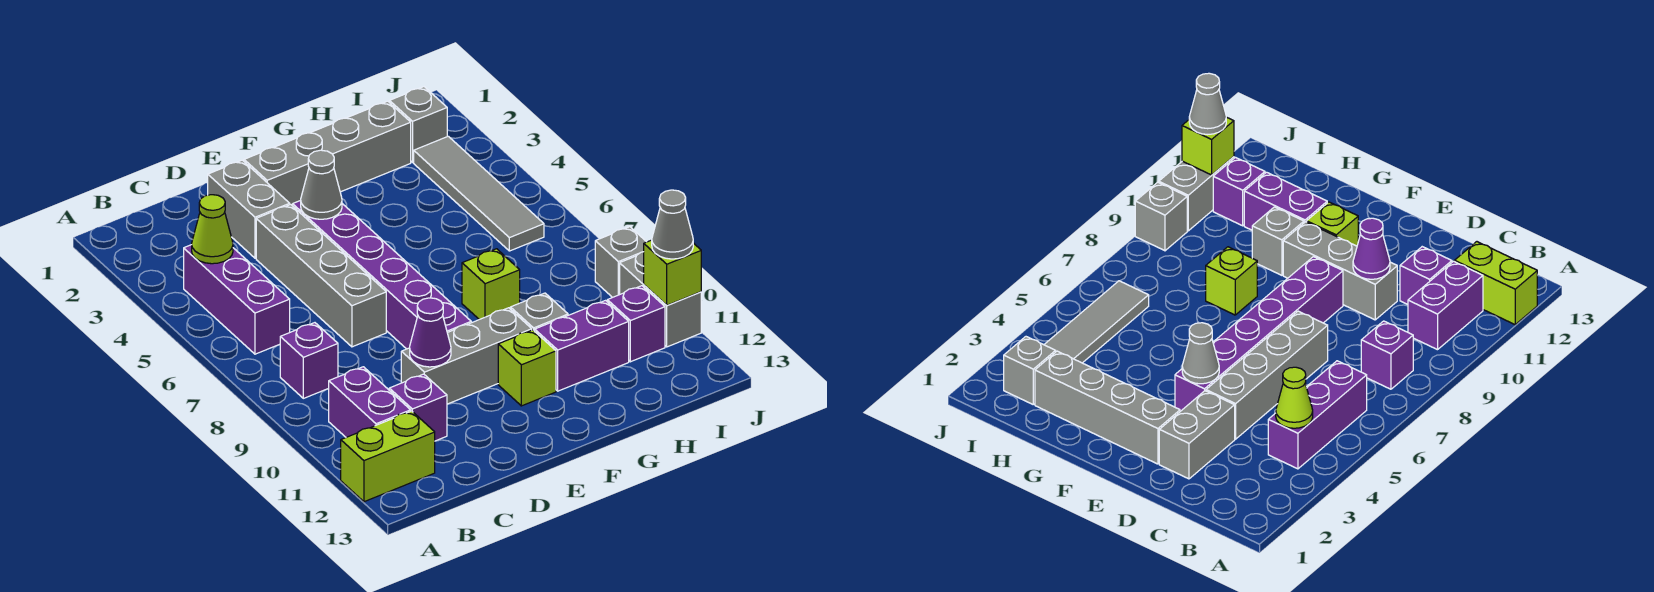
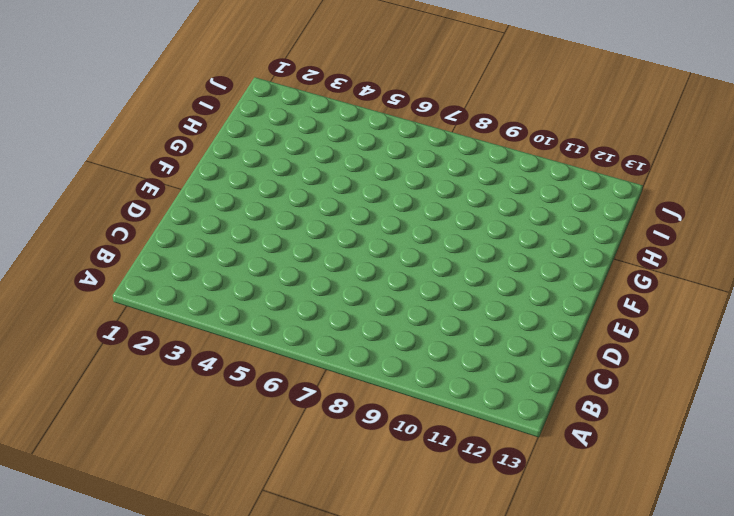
none -> lime brick A12:B12 level 1
none -> purple brick B4:B6 level 1
none -> purple brick B8 level 1

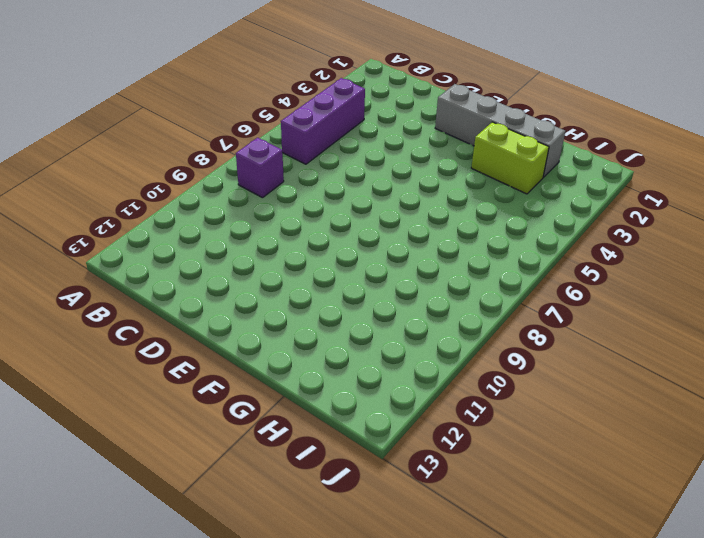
lime brick G3:H3 level 1 -> lime brick A12:B12 level 1
none -> purple brick B10:B11 level 1
none -> purple brick C11 level 1
none -> grey brick D2:D3 level 1

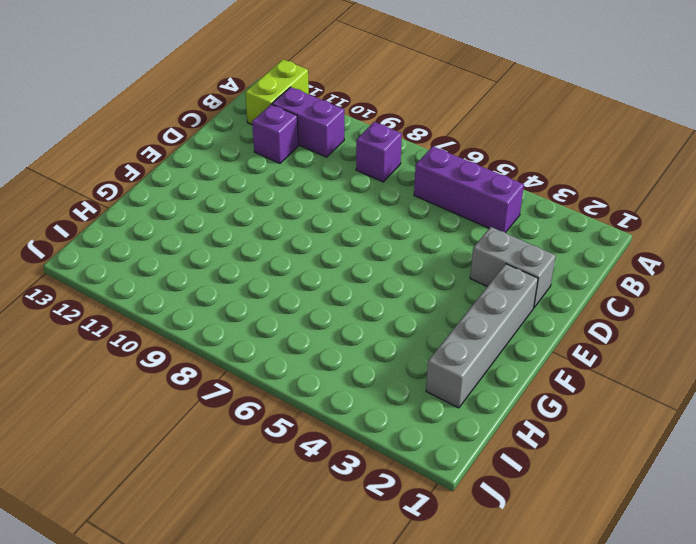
none -> grey brick D4:D7 level 1
none -> grey brick D10:F10 level 1
none -> purple brick E4:E9 level 1

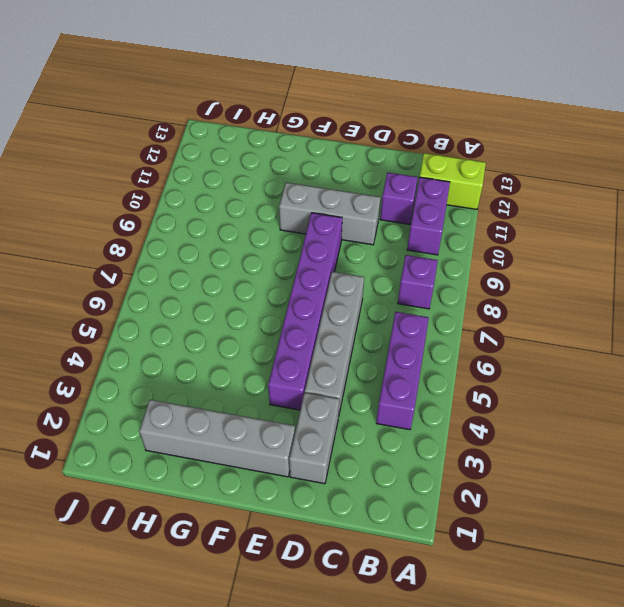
none -> lime brick F11 level 1
none -> lime brick G8 level 1
none -> grey brick G10 level 1

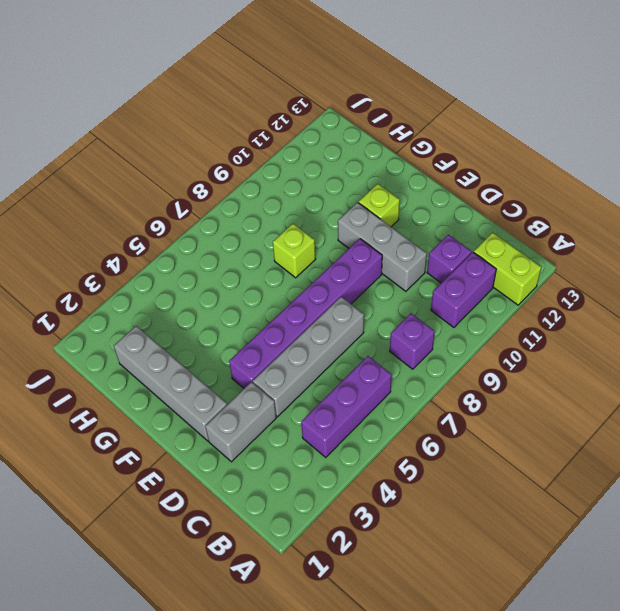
none -> grey brick G10 level 1
none -> purple brick G11:H11 level 1
none -> grey brick I2 level 1

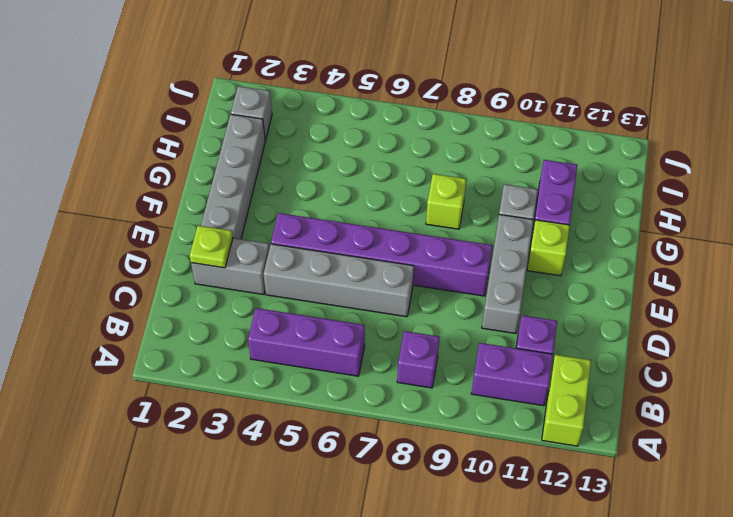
lime plate D2 level 2 -> none
none -> grey tile I3:I6 level 1
none -> purple brick I11 level 1
none -> grey brick J9 level 1

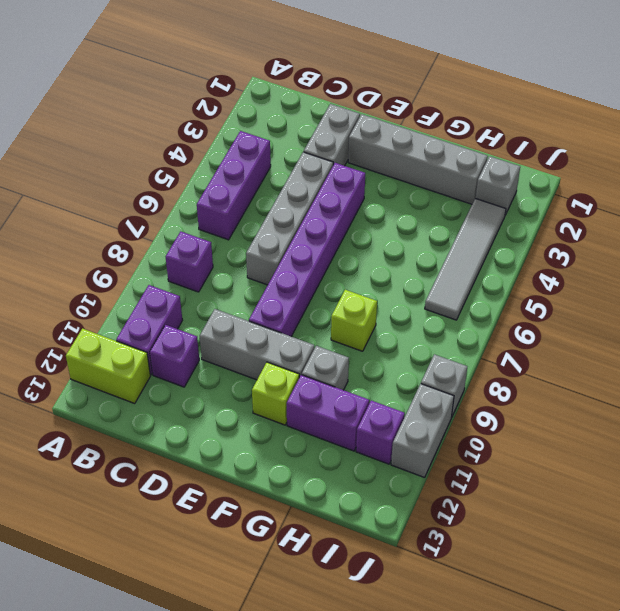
none -> lime cone B4 level 2
none -> purple cone D10 level 2
none -> grey cone E4 level 2

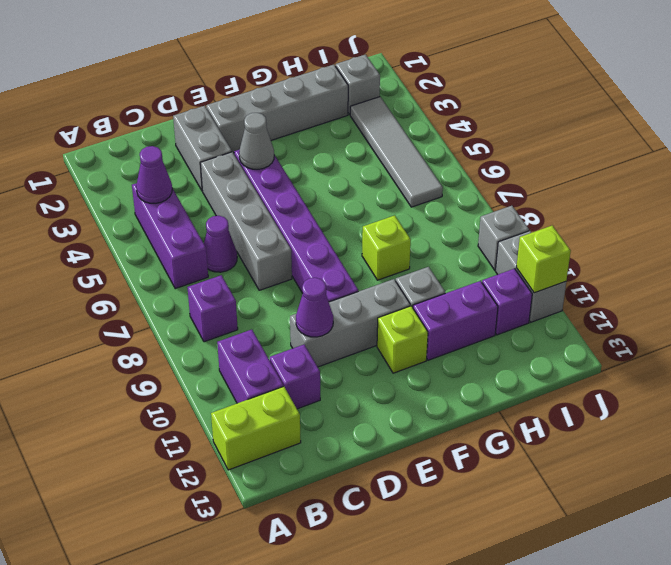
purple cone B4 level 2 -> lime cone B4 level 2
purple cone C6 level 1 -> none
none -> grey cone J11 level 3

